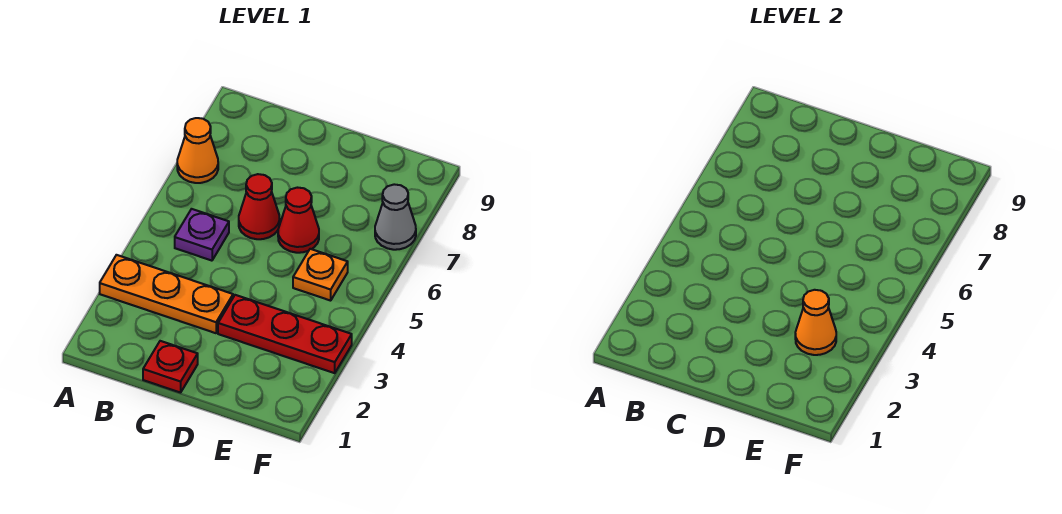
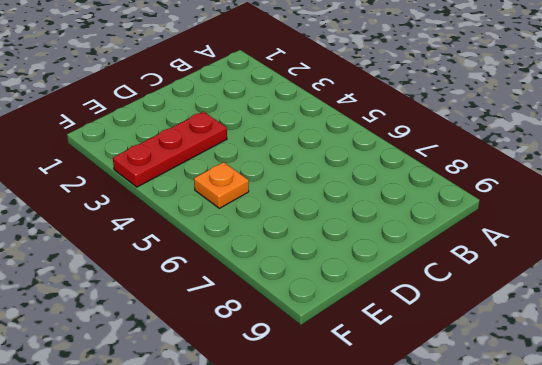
none -> orange plate A3:C3 level 1
none -> orange cone A7 level 1

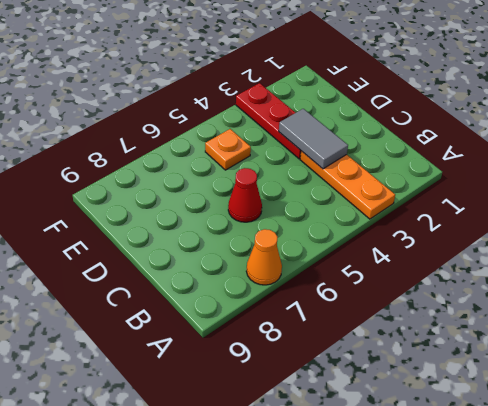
grey tile C3:D3 level 2 -> none
none -> purple plate B5 level 1
none -> red plate C1 level 1

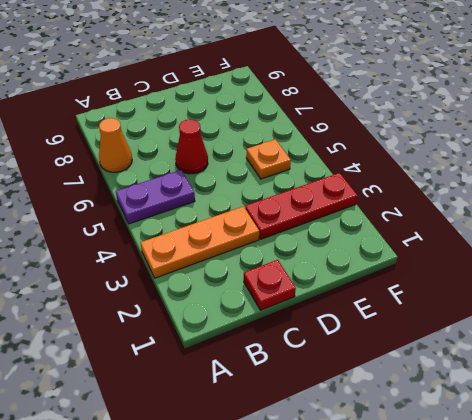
purple plate A5:B5 level 1 -> purple plate B5 level 1
none -> red cone D6 level 1
none -> grey cone F7 level 1

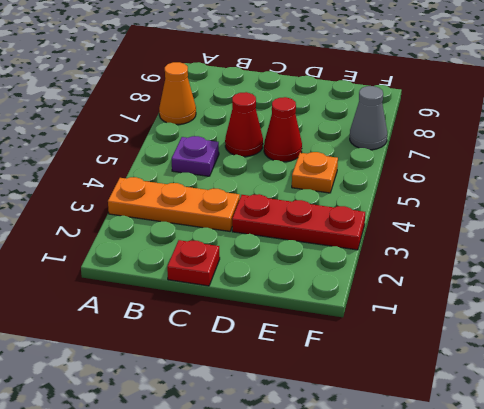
none -> orange cone E3 level 2

